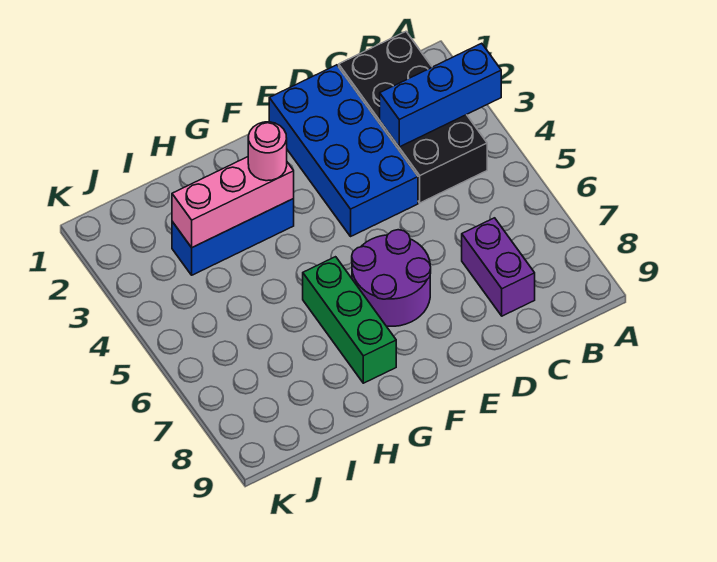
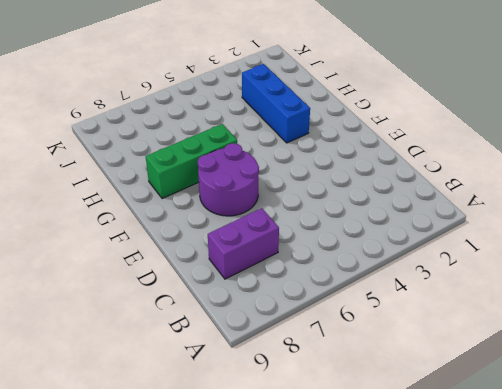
none -> black brick B1:C4 level 1
none -> blue brick D1:E4 level 1

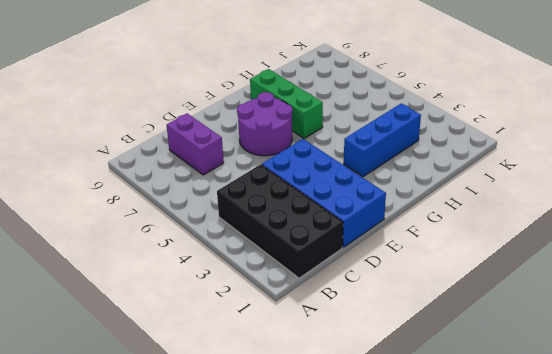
none -> blue brick A3:C3 level 2
none -> pink brick G3:I3 level 2

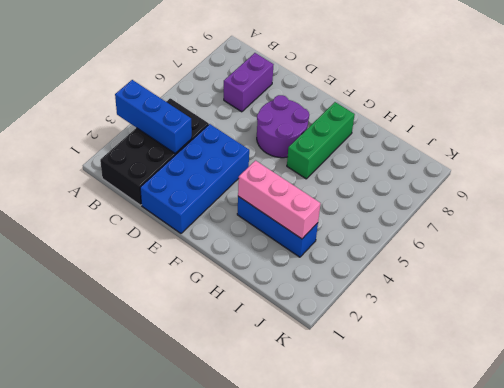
none -> pink round brick G3 level 3

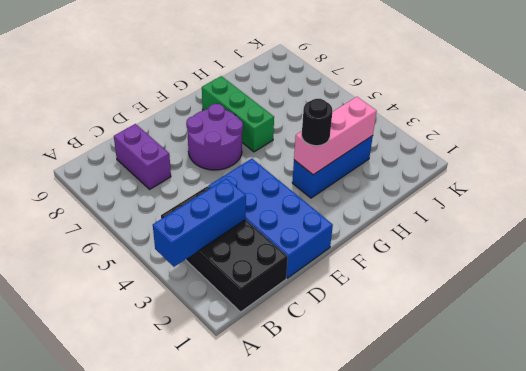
black round brick G3 level 3 -> pink round brick G3 level 3

